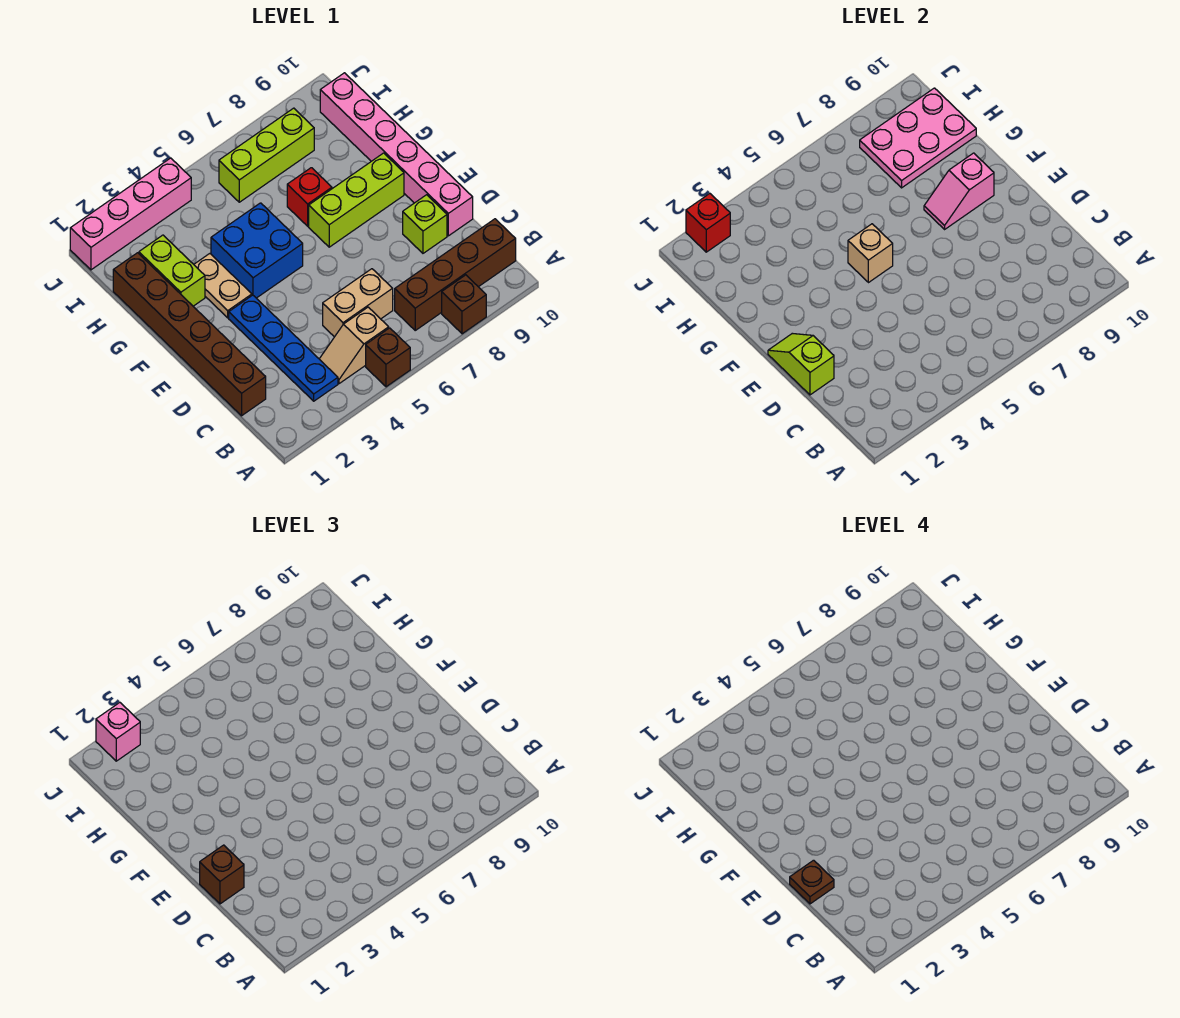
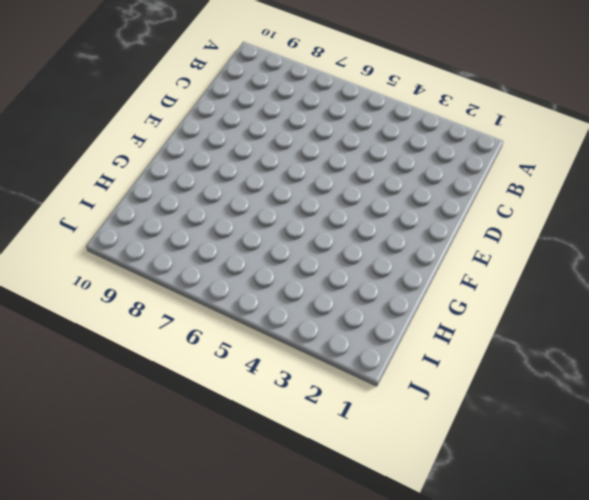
none -> brown brick A5 level 1
none -> brown brick A8 level 1
none -> blue plate B3:E3 level 1

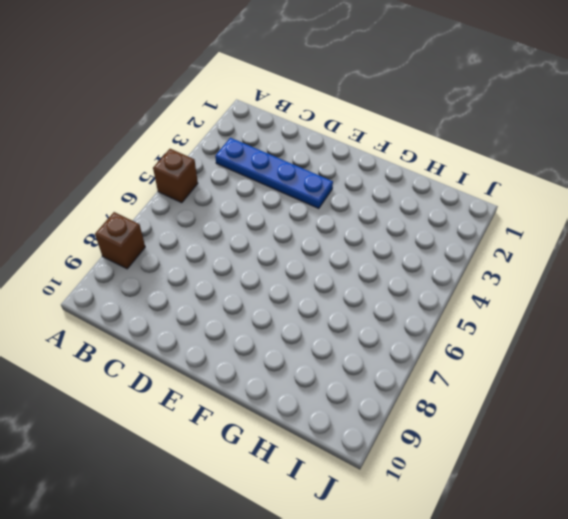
none -> tan slope B4:B5 level 1 top 5
none -> brown brick B7:B10 level 1
none -> brown brick C1:H1 level 1

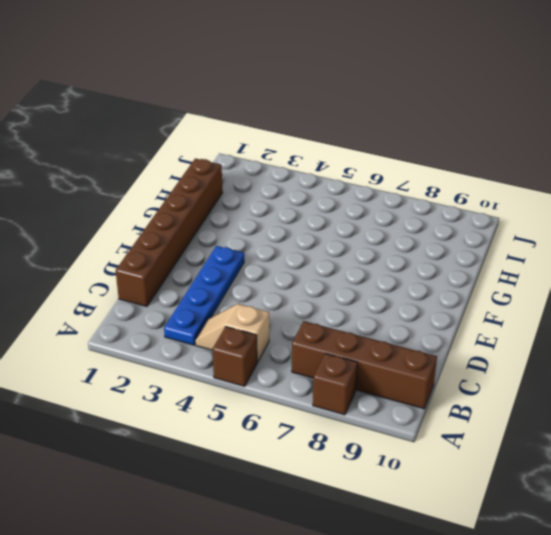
none -> tan brick C5:C6 level 1
none -> lime brick D9 level 1
none -> pink brick D10:I10 level 1

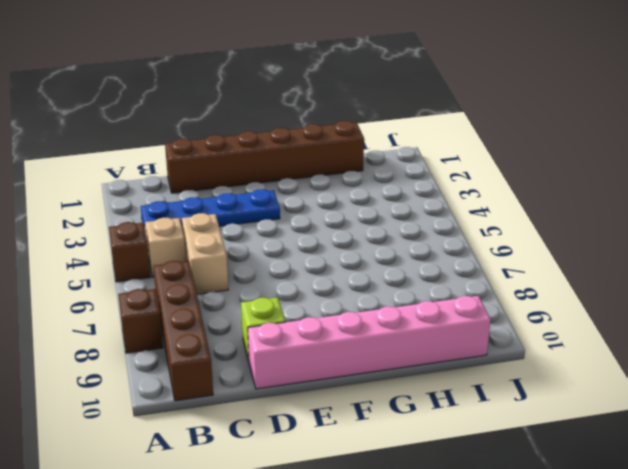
none -> tan plate F3:G3 level 1
none -> blue brick F4:G5 level 1
none -> lime brick F7:F9 level 1

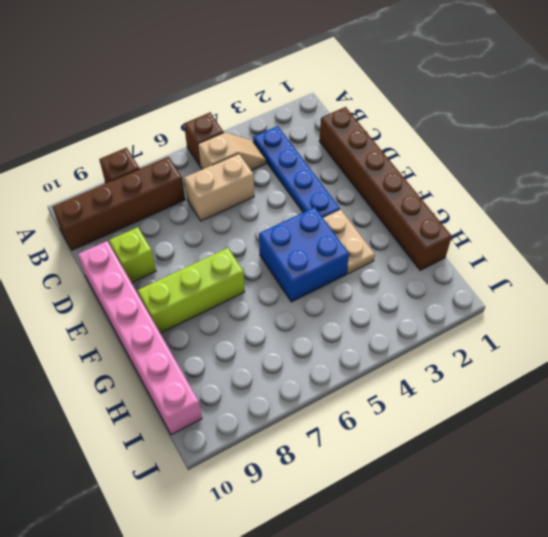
none -> lime brick G2:H2 level 1
none -> red brick G7 level 1
none -> lime brick I6:I8 level 1

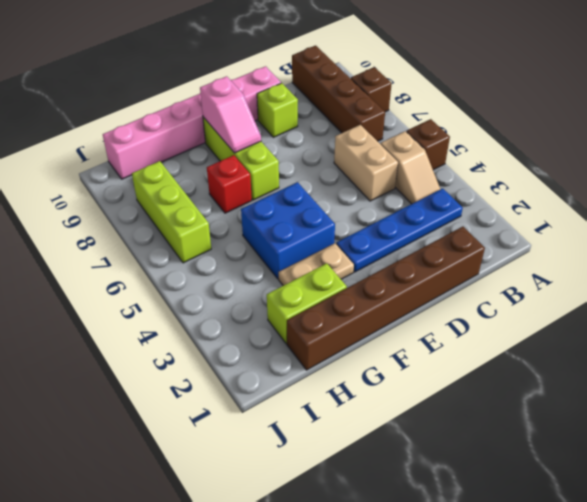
none -> pink brick J1:J4 level 1
none -> lime slope D1:E1 level 2 top D
none -> tan brick F5 level 2

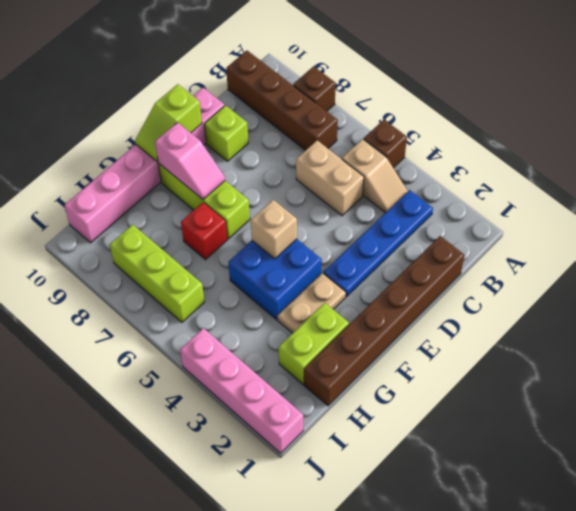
lime slope E10:F10 level 2 top E -> lime slope D1:E1 level 2 top D
none -> pink plate H8:I10 level 2
none -> red brick J2 level 2
none -> brown brick D1 level 3

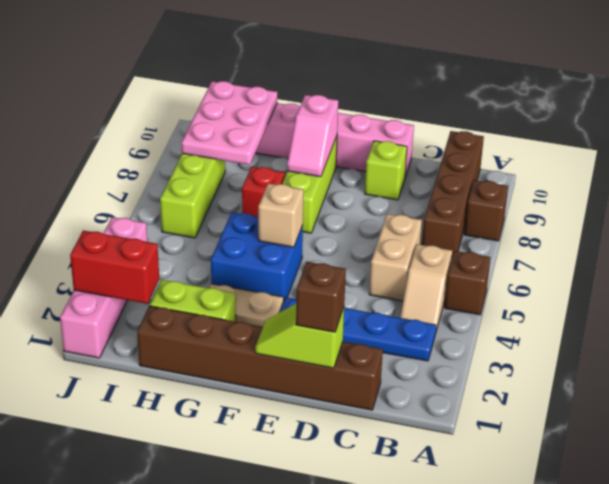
red brick I2:J2 level 2 -> red brick J2 level 2
none -> pink brick J2 level 3
none -> brown plate D1 level 4

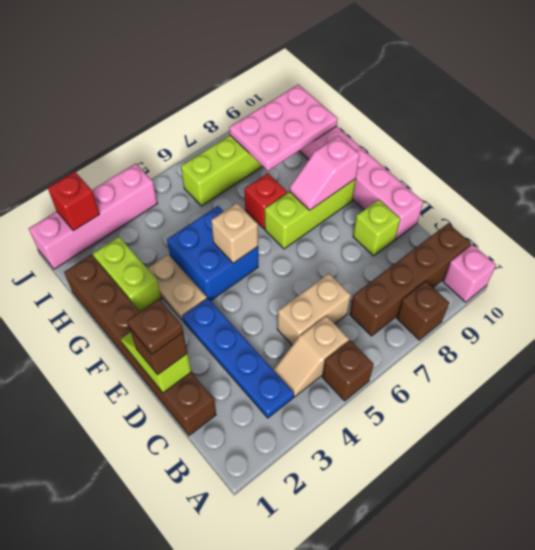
pink brick A10 level 1 -> pink brick J2 level 3

